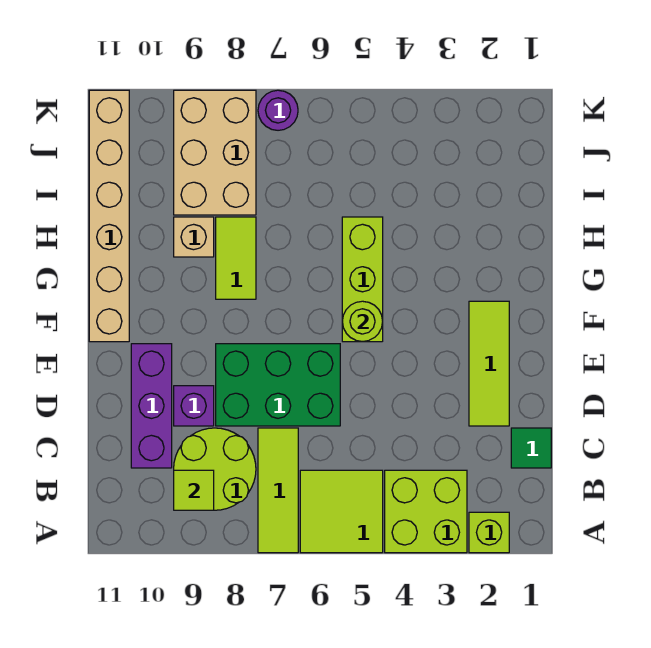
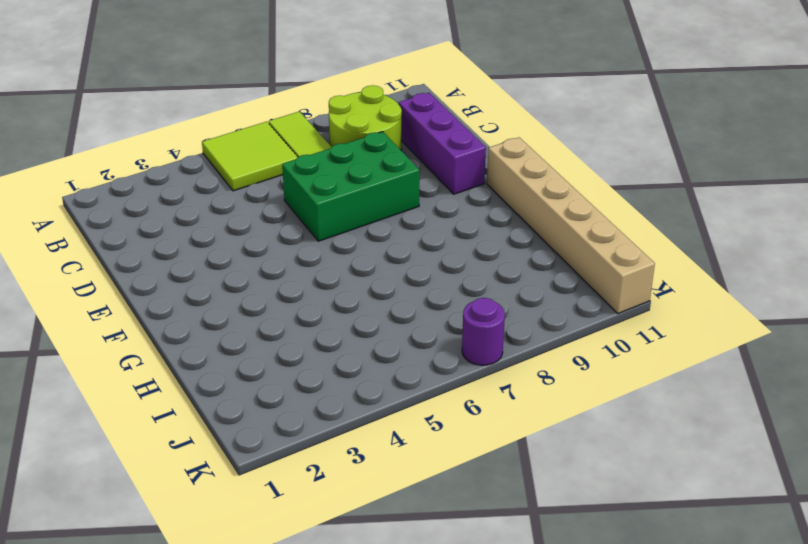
none -> lime brick A2 level 1
none -> lime brick A3:B4 level 1
none -> green tile C1 level 1

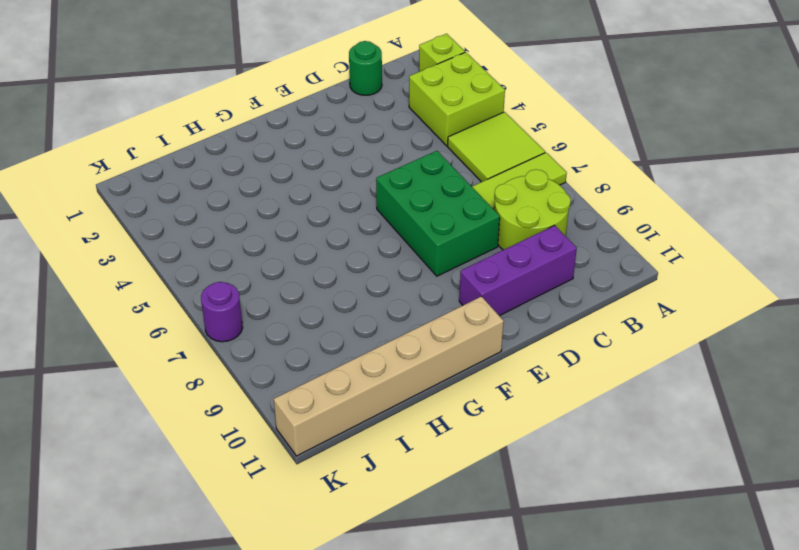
green round brick C1 level 1 -> green tile C1 level 1
none -> lime tile D2:F2 level 1
none -> purple brick D9 level 1
none -> lime brick F5:H5 level 1

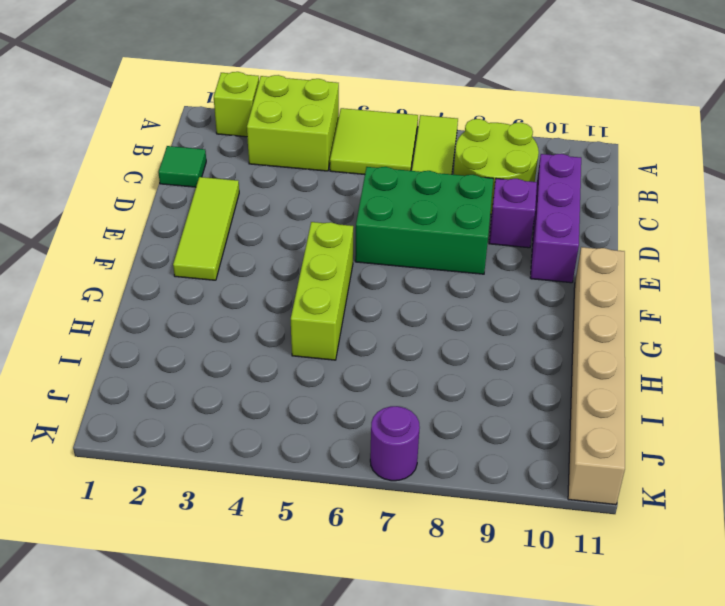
none -> lime tile G8:H8 level 1
none -> tan brick H9 level 1
none -> tan brick I8:K9 level 1

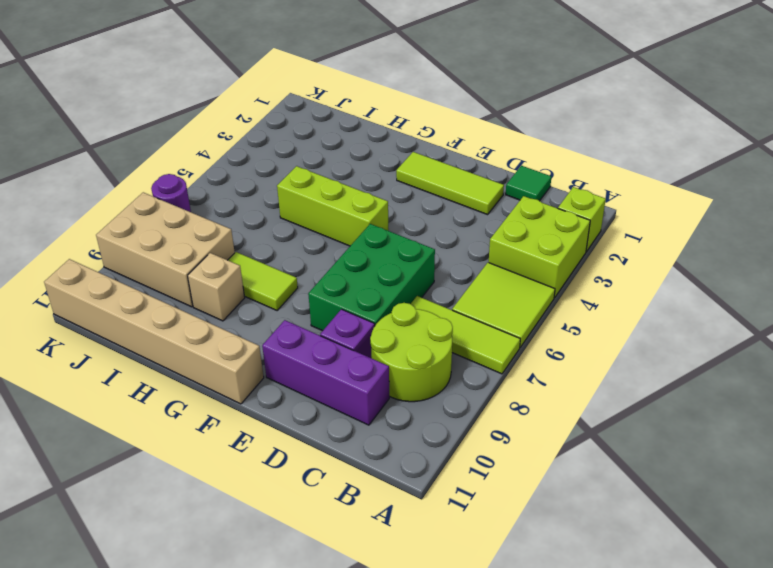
none -> lime tile B9 level 2
none -> lime round brick F5 level 2

